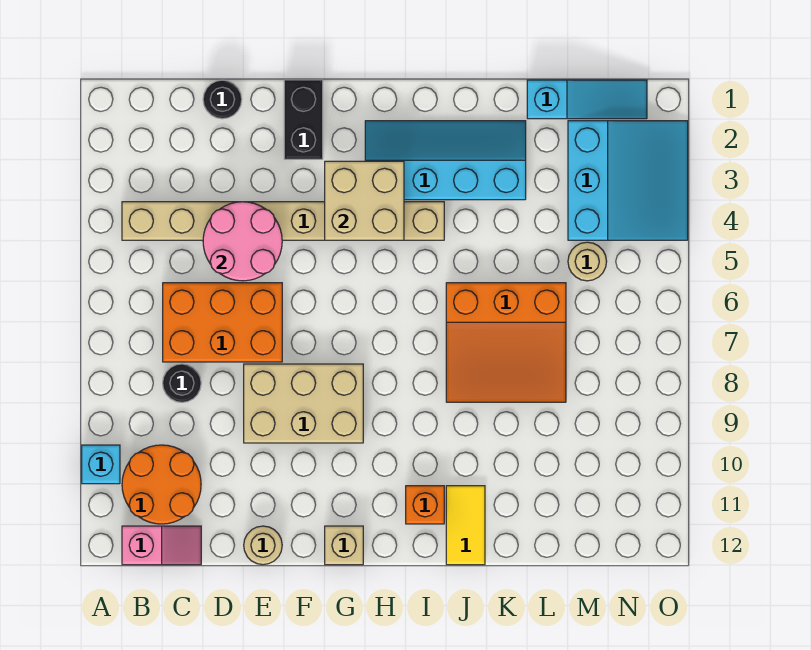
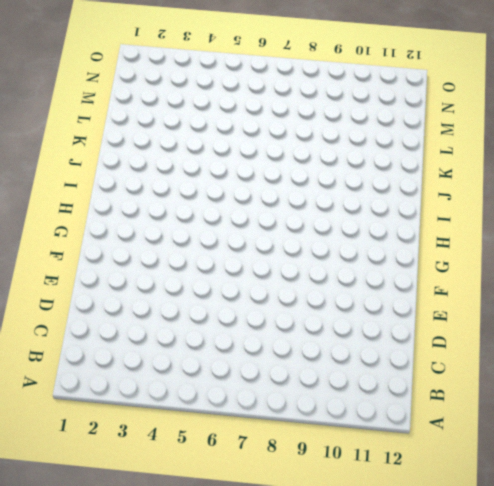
none -> cyan brick A10 level 1
none -> tan brick B4:I4 level 1
none -> orange round brick B10:C11 level 1

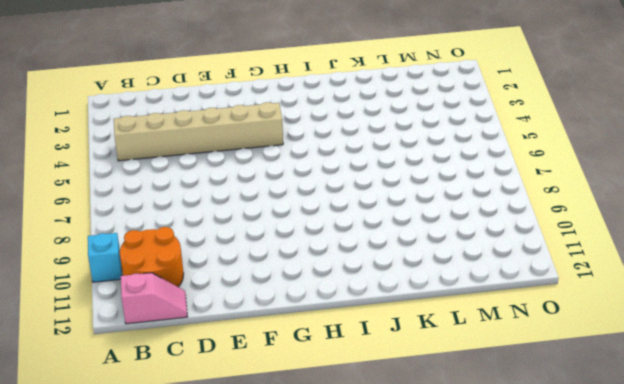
tan brick B4:G4 level 1 -> tan brick B4:I4 level 1
none -> orange brick C6:E7 level 1
none -> black round brick C8 level 1
none -> black round brick D1 level 1

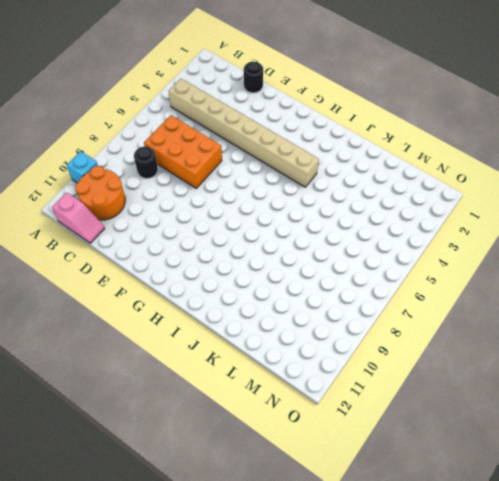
none -> tan brick E8:G9 level 1
none -> tan round brick E12 level 1
none -> black brick F1:F2 level 1

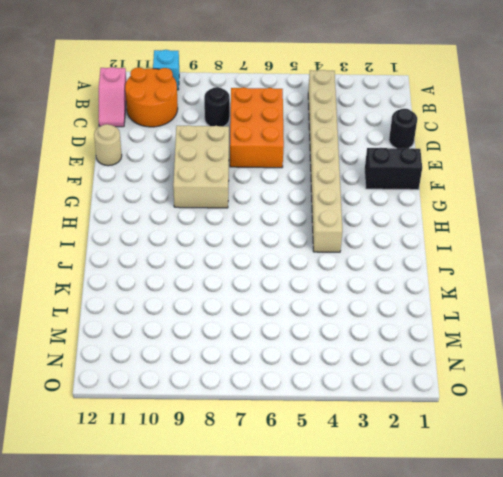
none -> tan brick G12 level 1
none -> cyan slope H2:K3 level 1 top 3
none -> orange brick I11 level 1

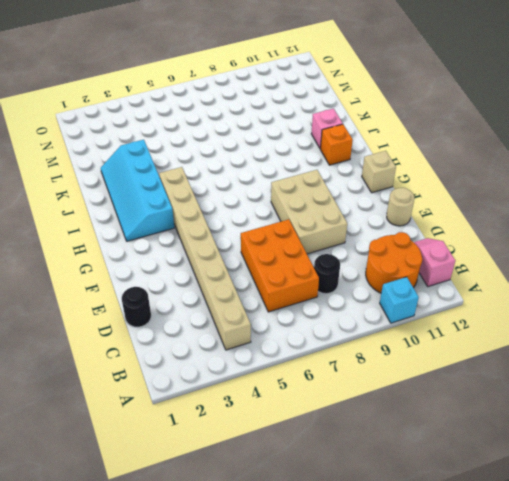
pink brick J11 level 1 -> yellow tile J11:J12 level 1
none -> black brick F1:F2 level 1
none -> orange slope J6:L8 level 1 top 6
none -> cyan slope L1:N1 level 1 top L

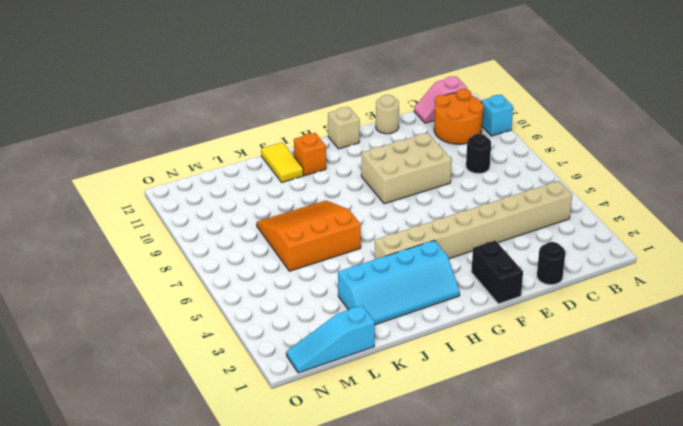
none -> orange brick C6:E7 level 1
none -> cyan slope M2:O4 level 1 top M
none -> tan round brick M5 level 1

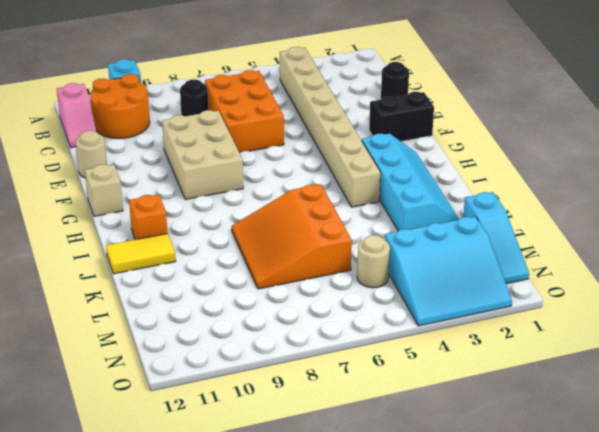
none -> pink round brick D4:E5 level 2
none -> tan brick G3:H4 level 2

